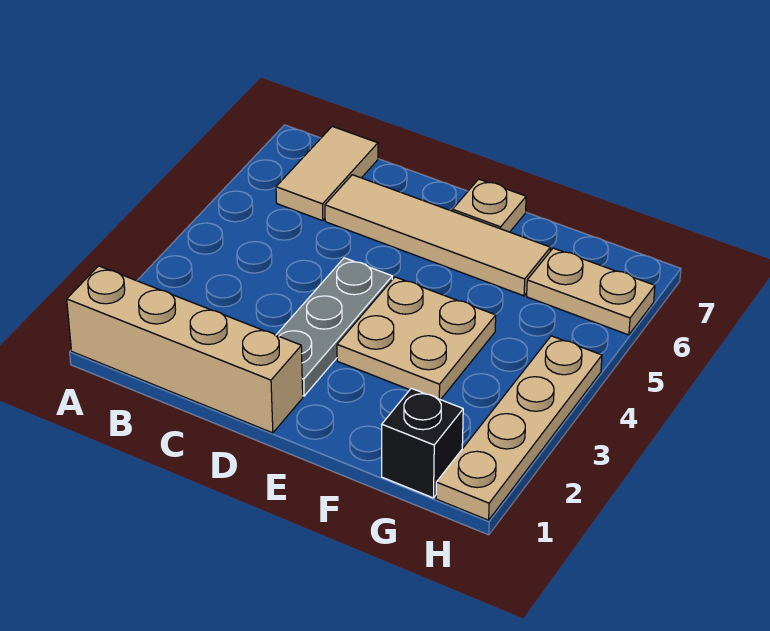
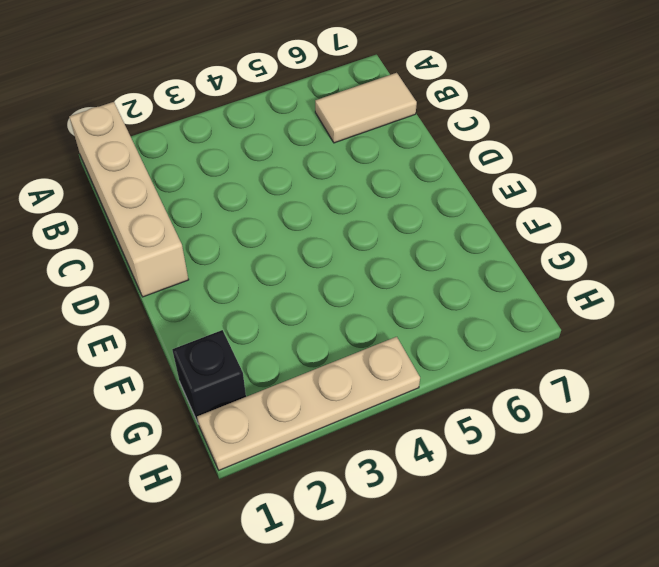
none -> tan tile C6:F6 level 1
none -> grey plate D2:D4 level 1

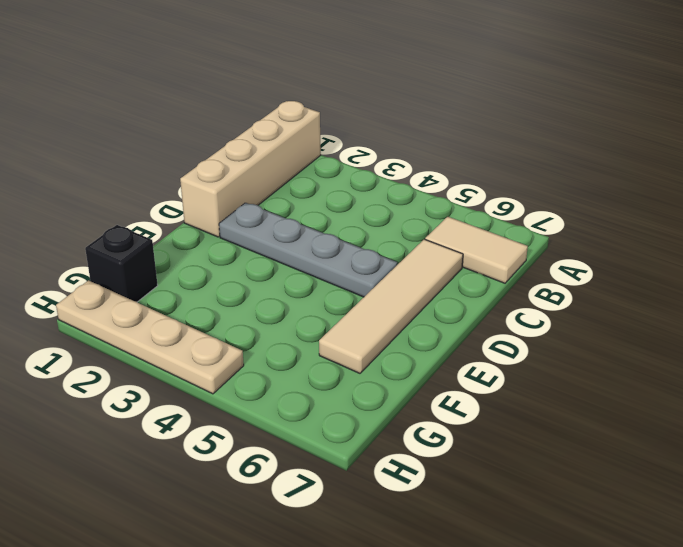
grey plate D2:D5 level 1 -> grey plate D2:D4 level 1
none -> tan plate E3:F4 level 1
none -> tan plate E7 level 1

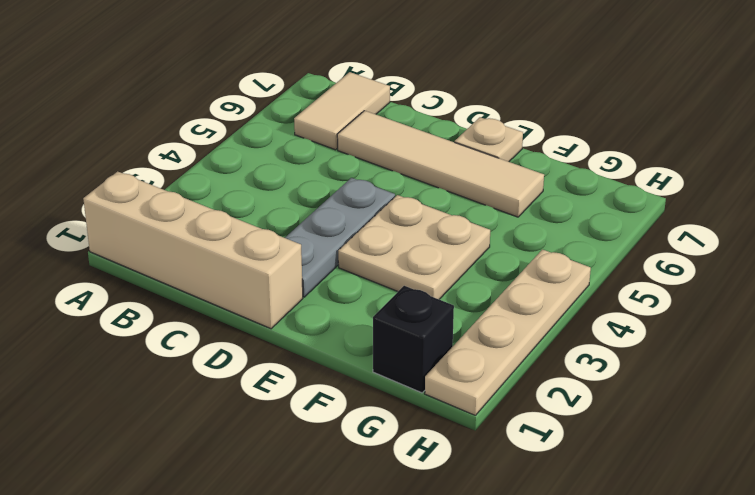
none -> tan plate G6:H6 level 1

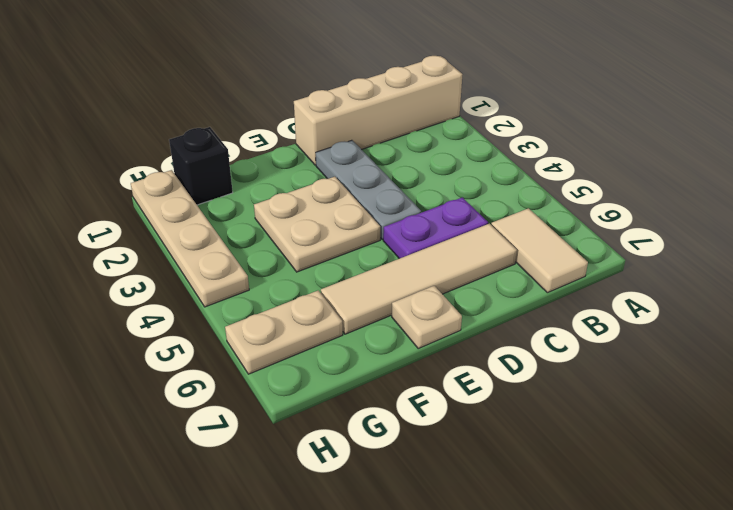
purple plate C5:D5 level 1 -> none

